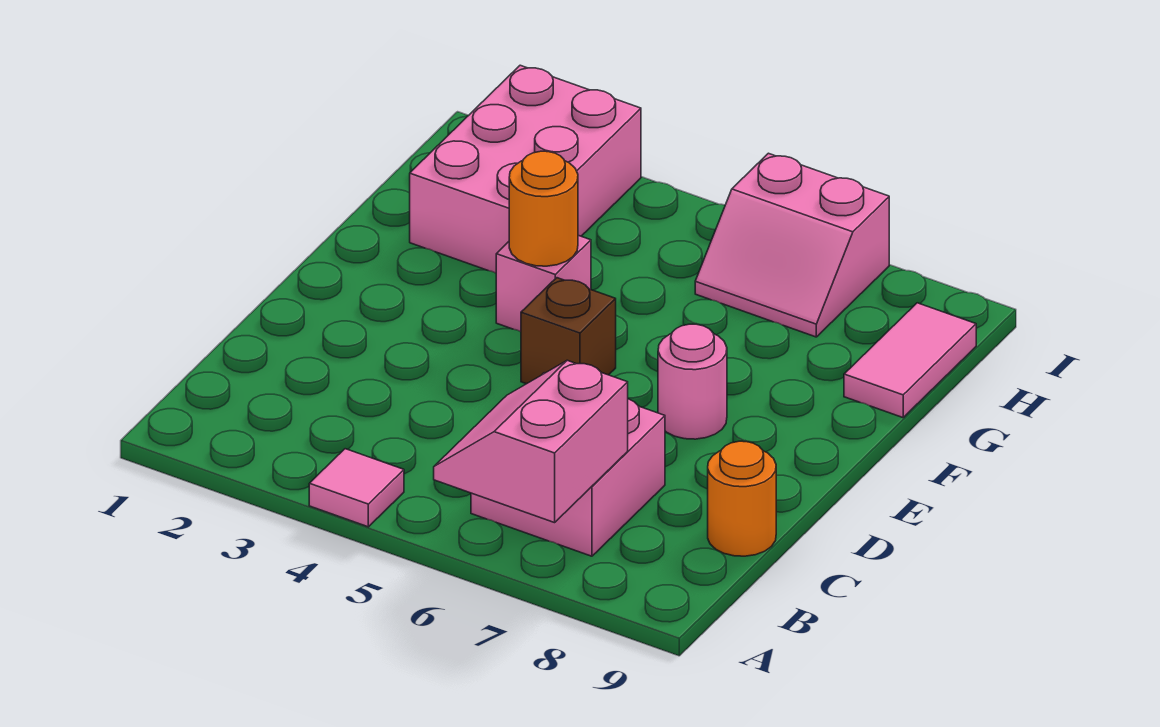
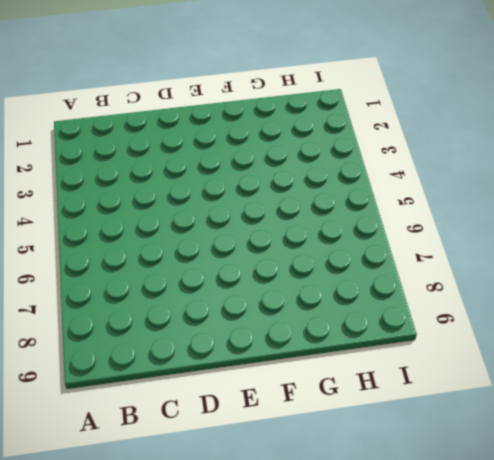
none -> pink tile A4 level 1
none -> pink brick B6:C7 level 1

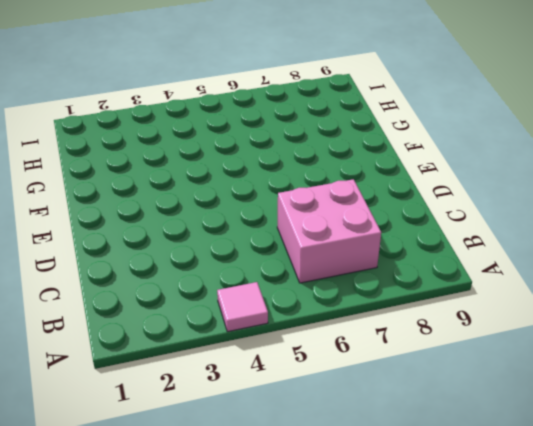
none -> orange round brick C9 level 1
none -> brown brick E5 level 1

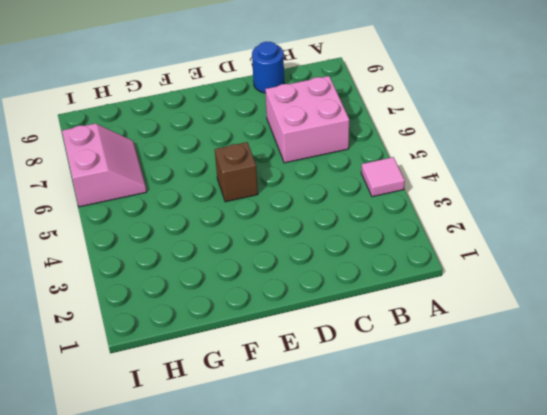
blue round brick C9 level 1 -> orange round brick C9 level 1
none -> pink round brick E7 level 1
none -> pink brick F4 level 1

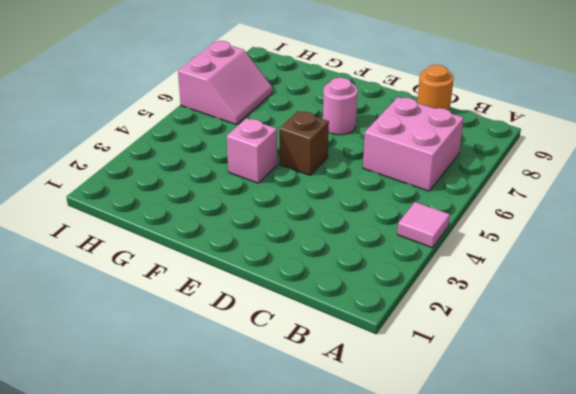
none -> pink brick G2:I3 level 1
none -> pink tile G9:H9 level 1

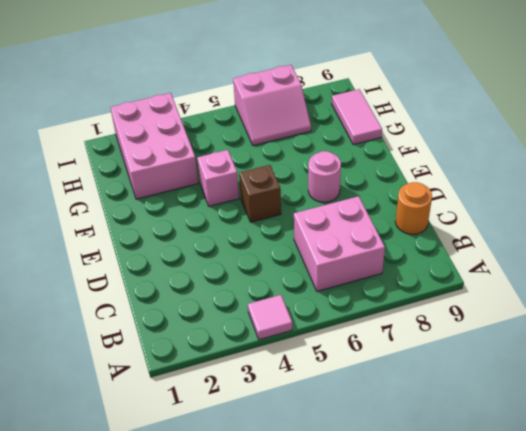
none -> pink slope A6:B7 level 2 top 7
none -> orange round brick F4 level 2

